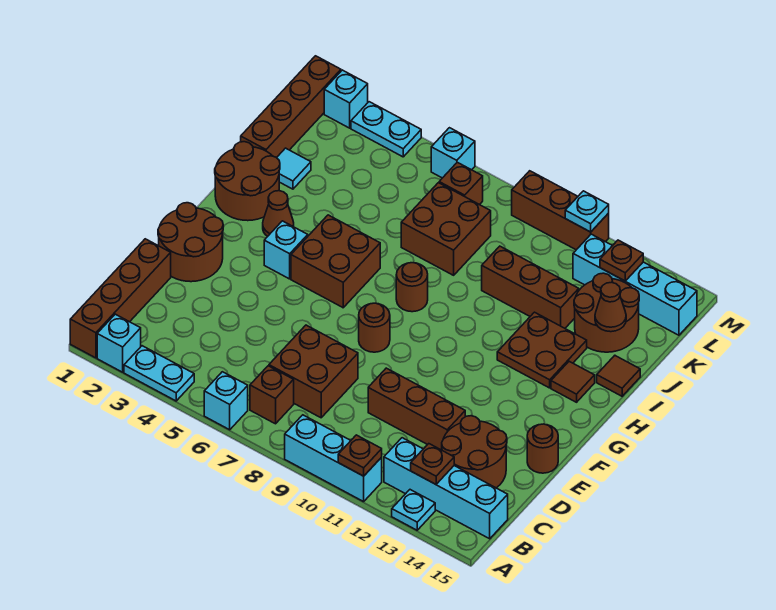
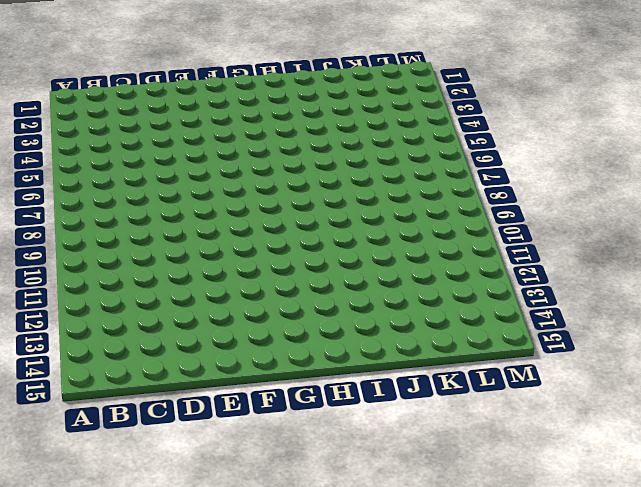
none -> brown brick A1:D1 level 1
none -> cyan brick A2 level 1
none -> cyan plate A3:A4 level 1
none -> cyan brick A6 level 1

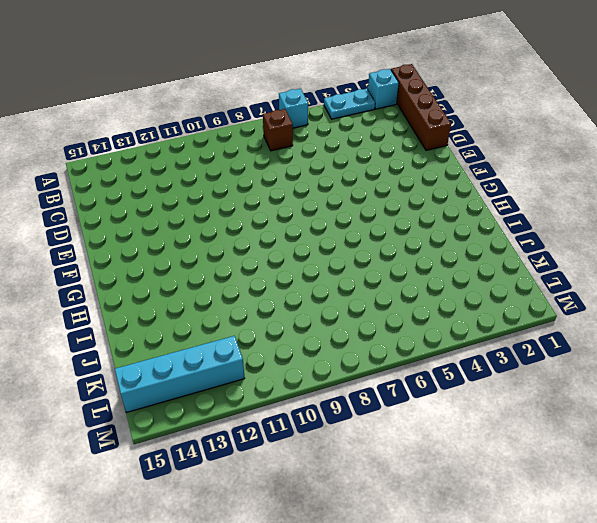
none -> cyan brick A9:A11 level 1
none -> cyan plate A13 level 1
none -> cyan brick B12:B15 level 1
none -> brown brick C7:D8 level 1

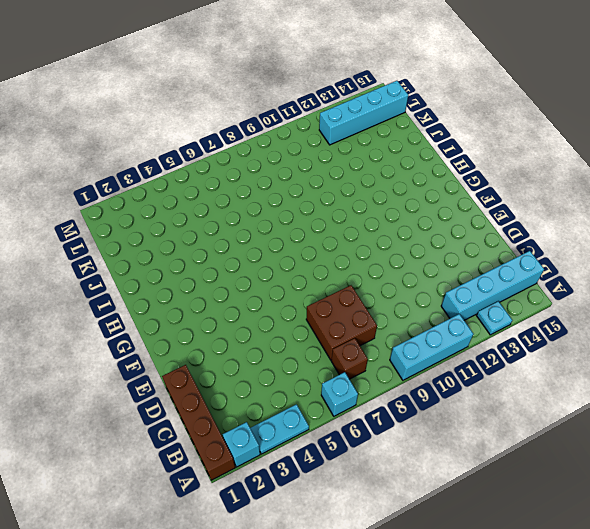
none -> brown round brick C13:D14 level 1
none -> brown brick D10:D12 level 1
none -> brown round brick E1:F2 level 1
none -> brown round brick E15 level 1

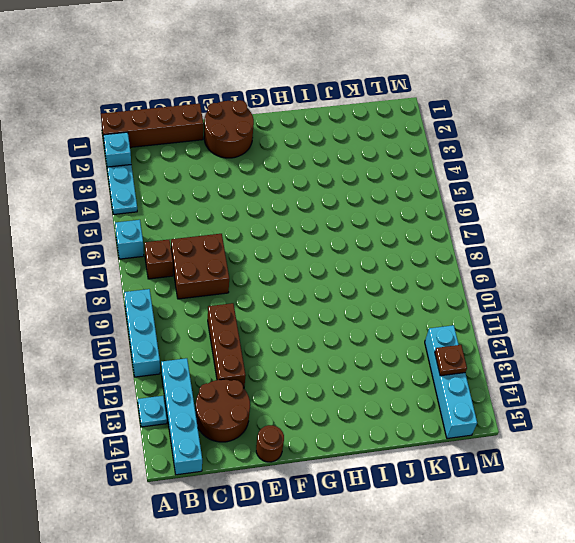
none -> brown round brick F8 level 1
none -> cyan brick G4 level 1
none -> brown brick G5:H6 level 1
none -> brown round brick H1:I2 level 1

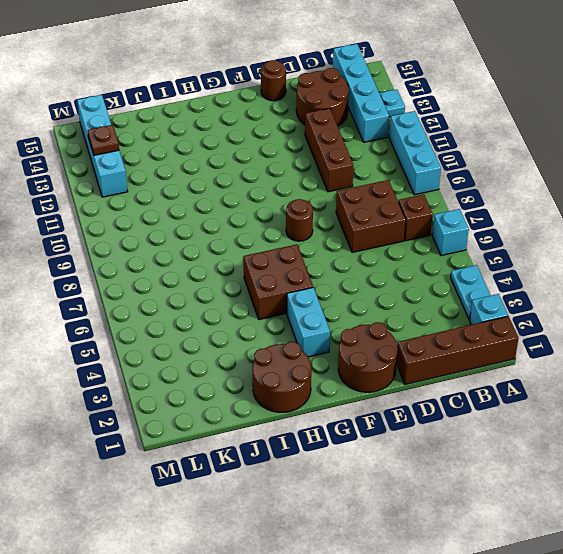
cyan brick G3:G4 level 1 -> cyan brick G4 level 1
none -> brown cone H3 level 1
none -> brown round brick H8 level 1
none -> brown plate H12:I13 level 1
none -> brown tile H14 level 1

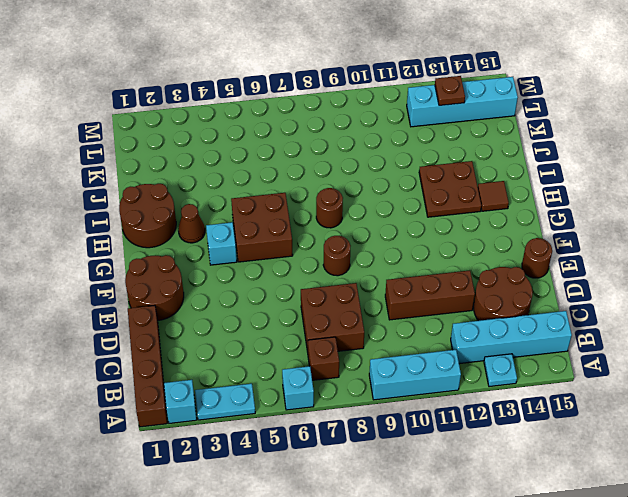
none -> brown tile I15 level 1
none -> brown brick J1:M1 level 1
none -> cyan tile J2 level 1
none -> brown brick J7:K8 level 1

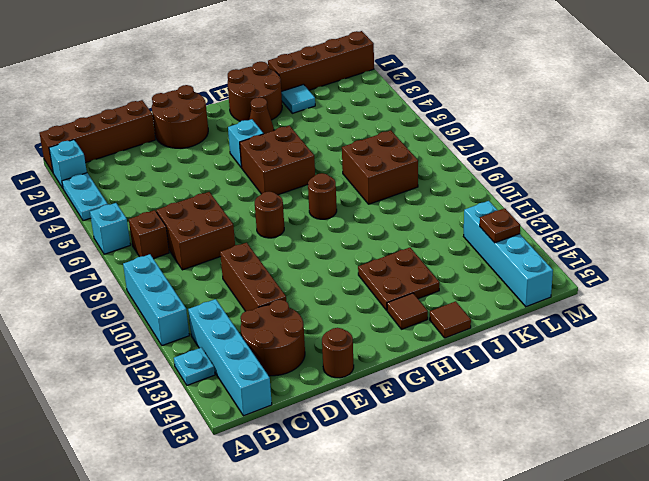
none -> brown brick J10:J12 level 1
none -> brown round brick J13:K14 level 1
none -> brown brick L7 level 1
none -> cyan brick M2 level 1

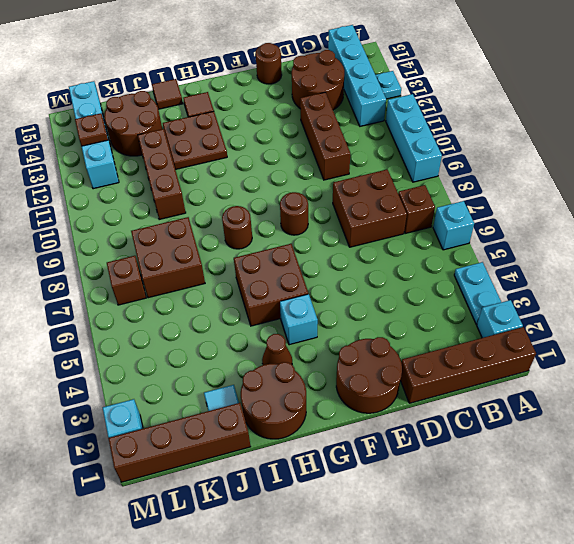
none -> cyan plate M3:M4 level 1
none -> cyan brick M6 level 1
none -> brown brick M9:M11 level 1
none -> brown plate A11 level 2

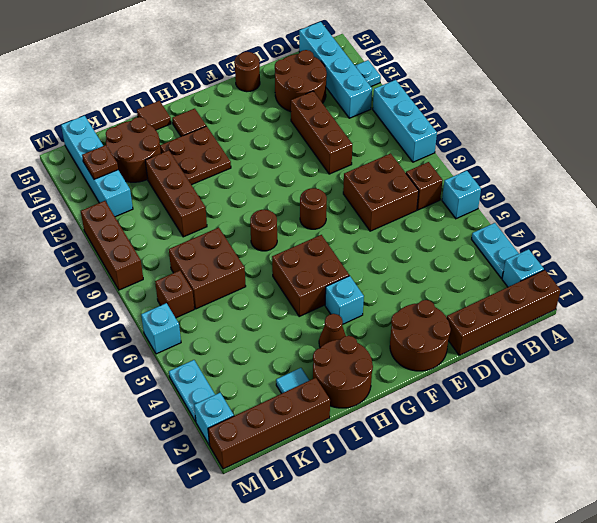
none -> brown plate A11 level 2
none -> brown plate B13 level 2
none -> brown cone J14 level 2
none -> cyan plate M11 level 2

